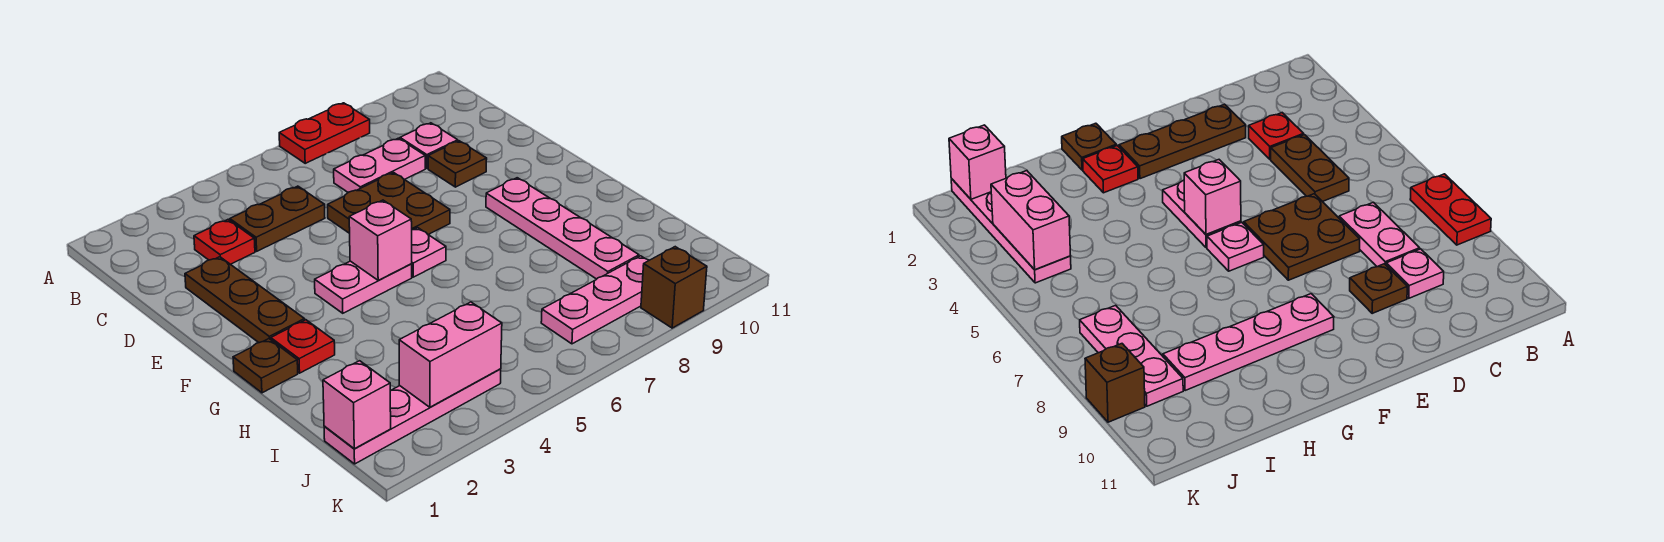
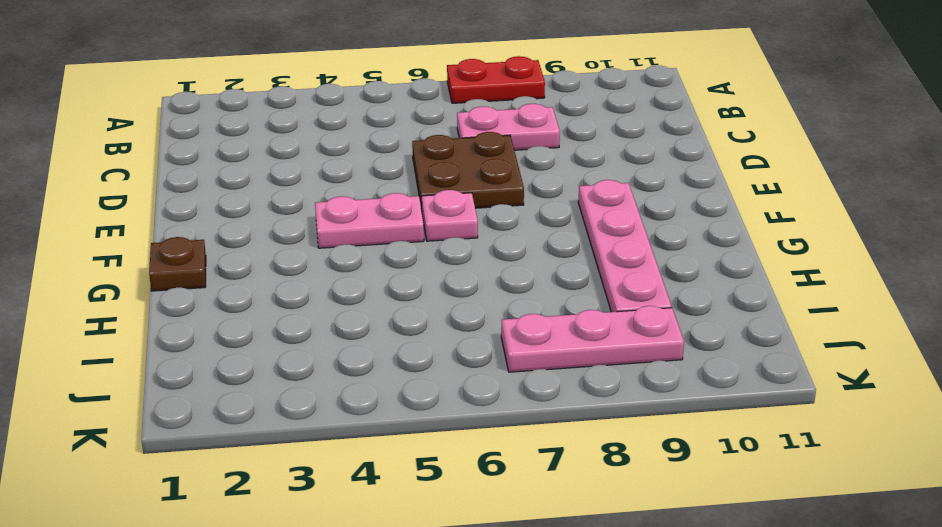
none -> red plate C3 level 1
none -> brown plate C4:C5 level 1
none -> pink plate C9 level 1

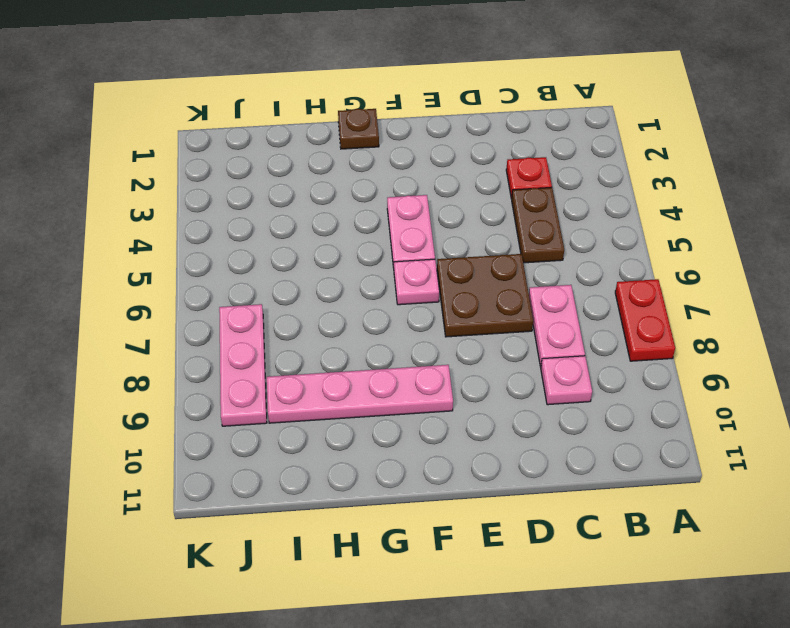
none -> brown plate D2:F2 level 1
none -> brown plate D9 level 1
none -> red plate G2 level 1

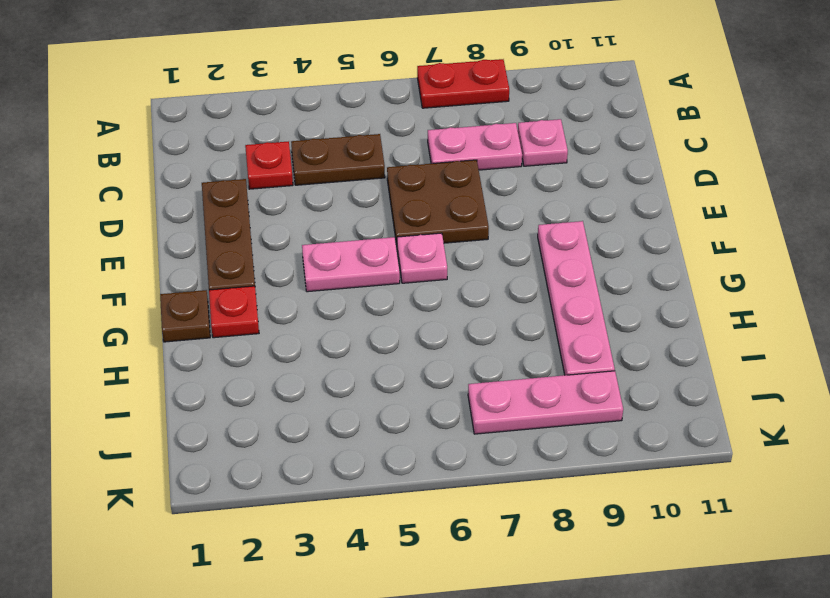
none -> brown plate D9 level 1
none -> pink plate J1:J4 level 1
none -> brown brick K9 level 1

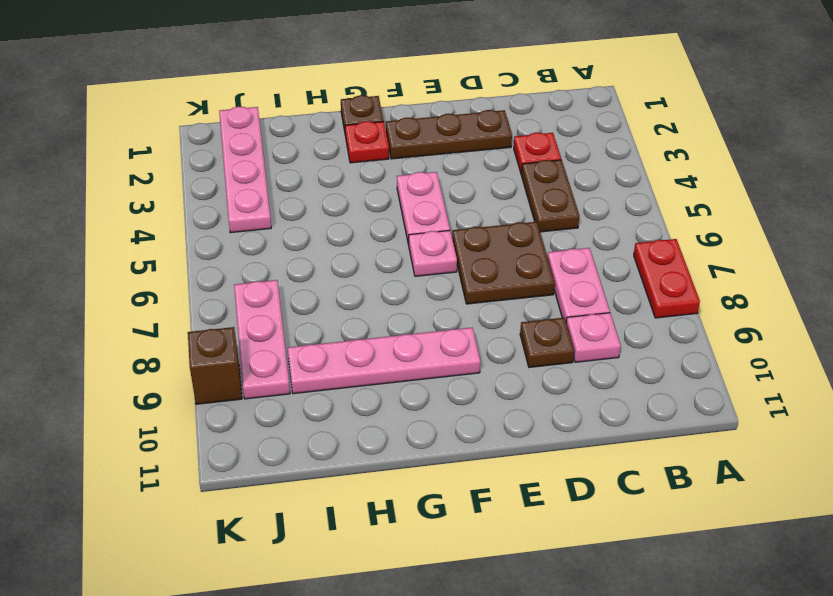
none -> pink brick F5 level 2
none -> pink brick J1 level 2
none -> pink brick J3:J4 level 2

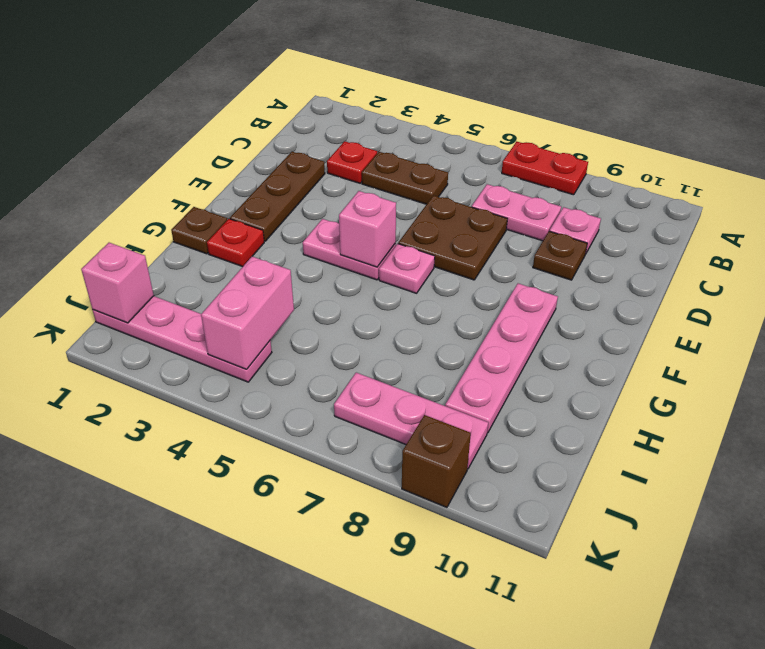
pink brick I4:J4 level 2 -> pink brick J3:J4 level 2

